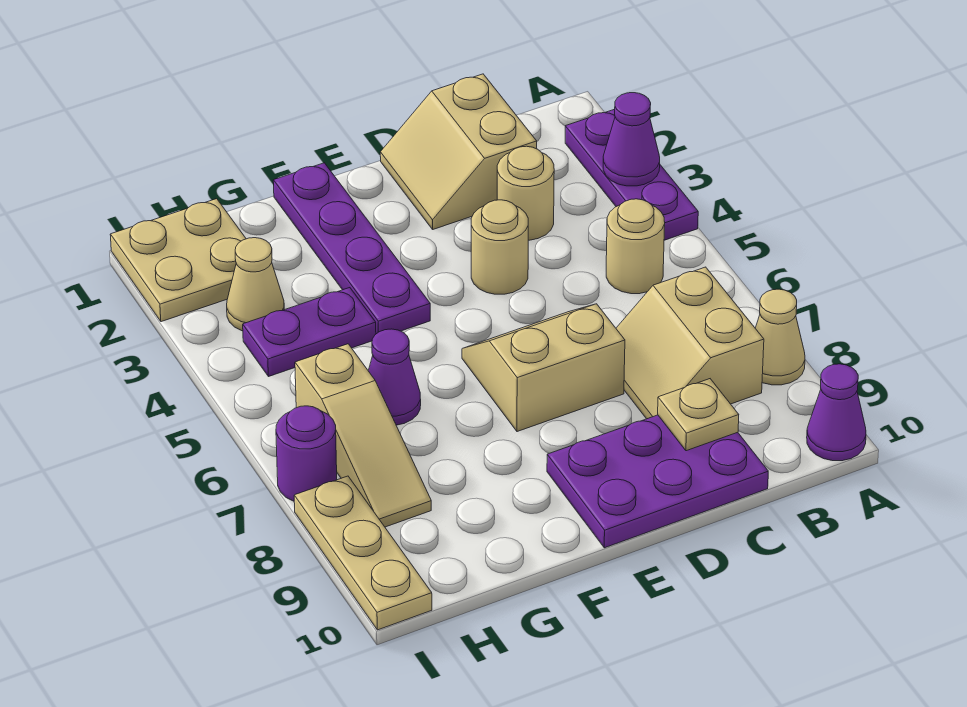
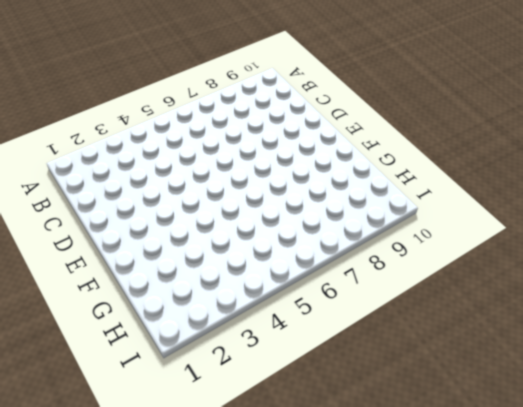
none -> purple plate A2:A4 level 1
none -> tan cone A8 level 1
none -> purple cone A10 level 1

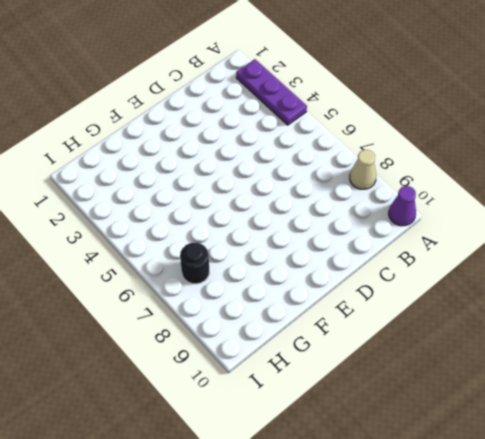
black round brick H7 level 1 -> tan slope H6:H8 level 1 top 6
none -> tan round brick B5 level 1
none -> tan slope B7:C8 level 1 top B
none -> tan slope C1:D2 level 1 top C

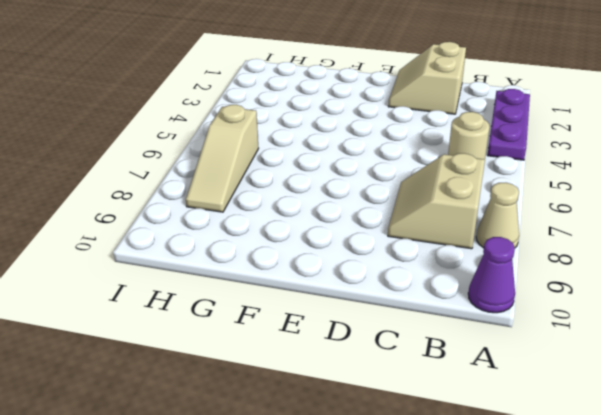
none -> tan round brick C3 level 1
none -> purple plate C9:E10 level 1
none -> tan round brick D4 level 1

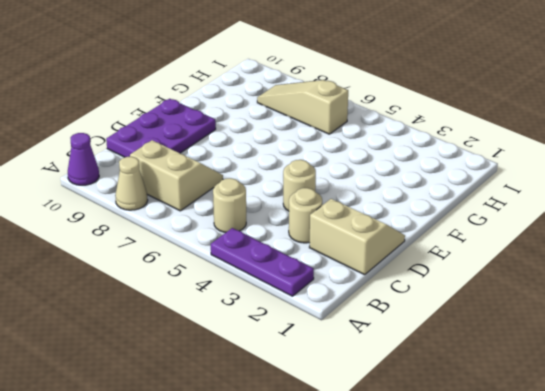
none -> tan slope D6:E7 level 1 top 7
none -> purple plate F1:F4 level 1
none -> purple plate G4:H4 level 1

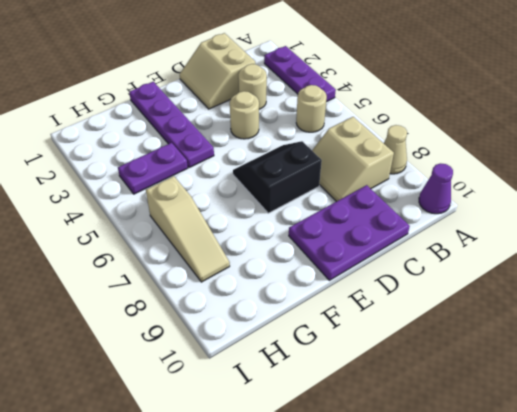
black slope D6:E7 level 1 top 7 -> tan slope D6:E7 level 1 top 7
none -> purple cone G6 level 1
none -> tan plate H1:I2 level 1
none -> tan cone H3 level 1

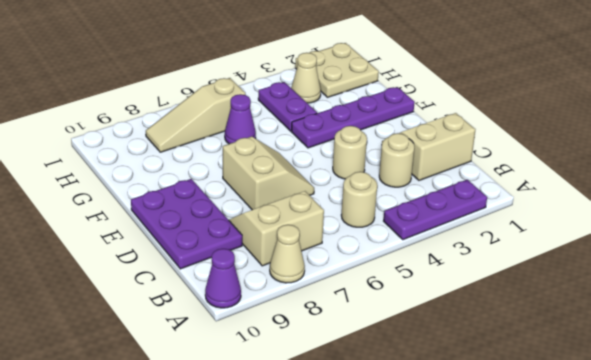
none -> purple round brick I7 level 1
none -> tan plate I8:I10 level 1
none -> purple cone A3 level 2

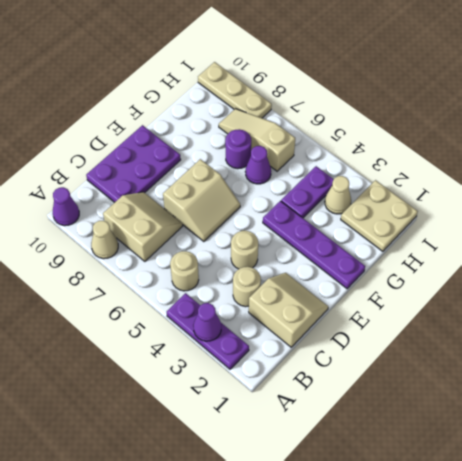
purple round brick G7 level 1 -> purple round brick I7 level 1
none -> tan plate C9 level 2

